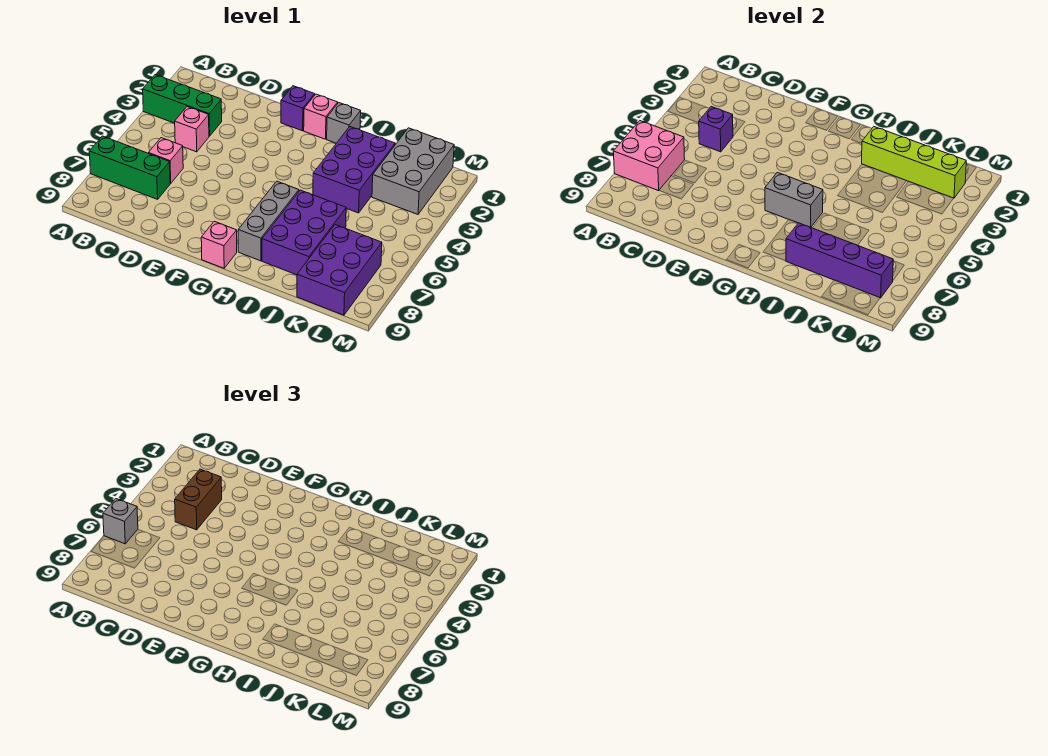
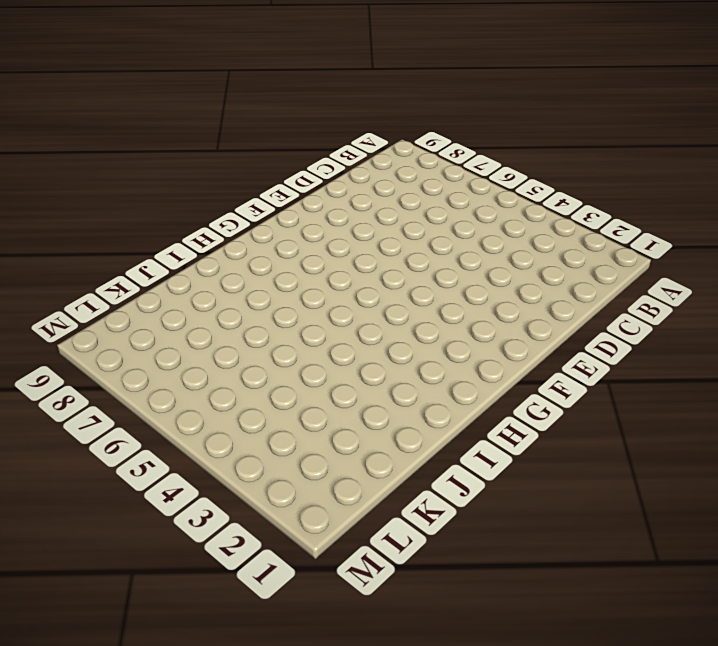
none -> green brick A3:C3 level 1
none -> green brick A7:C7 level 1
none -> pink brick C4 level 1

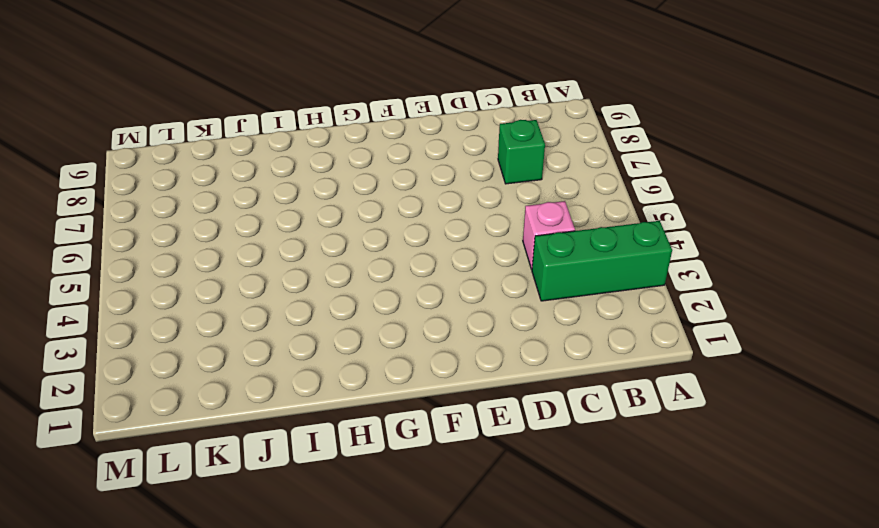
green brick C7 level 1 -> green brick A7:C7 level 1
none -> pink brick C6 level 1
none -> purple brick F1 level 1
none -> pink brick G1 level 1

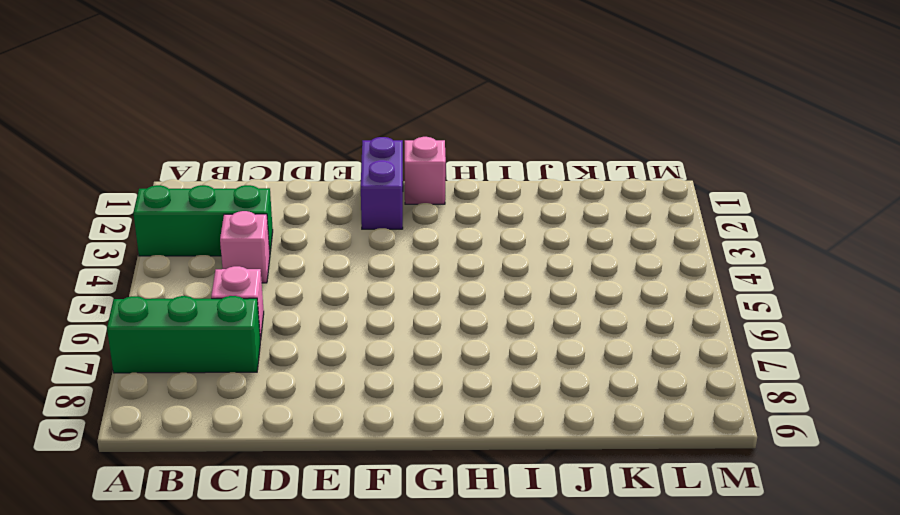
purple brick F1:F2 level 1 -> purple brick F1 level 1
none -> pink brick G9 level 1
none -> grey brick H1 level 1
none -> grey brick H6:H8 level 1

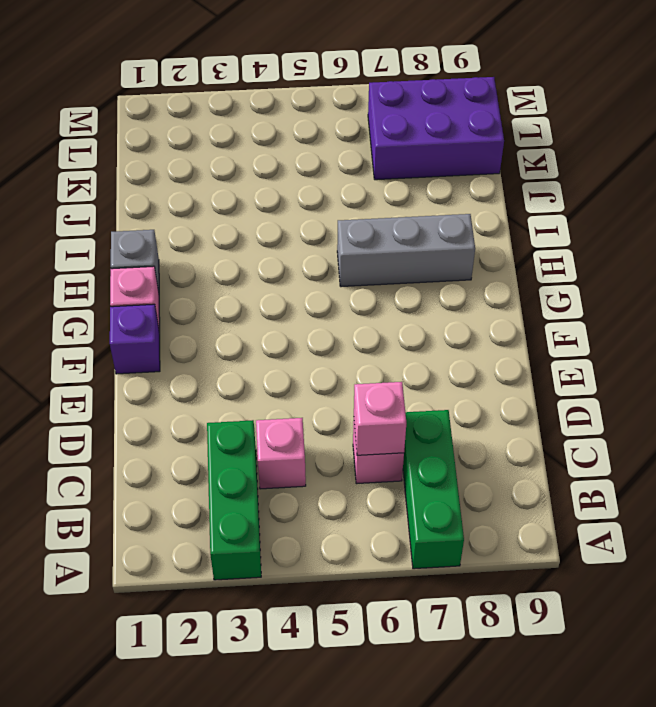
pink brick C6 level 2 -> pink brick G9 level 1
none -> purple brick I2:J4 level 1
none -> purple brick I6:J8 level 1
none -> grey brick K1:L3 level 1

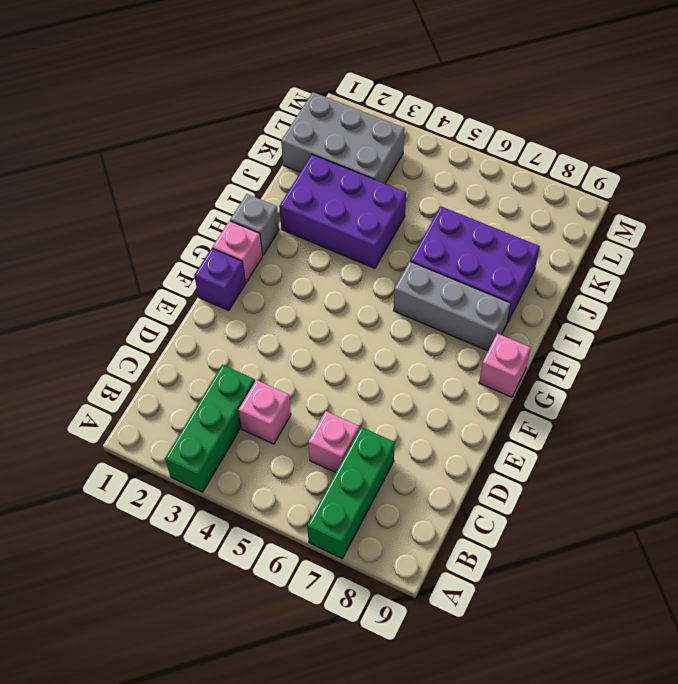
none -> purple brick K7:L9 level 1
none -> pink brick A6:B7 level 2
none -> purple brick C4 level 2

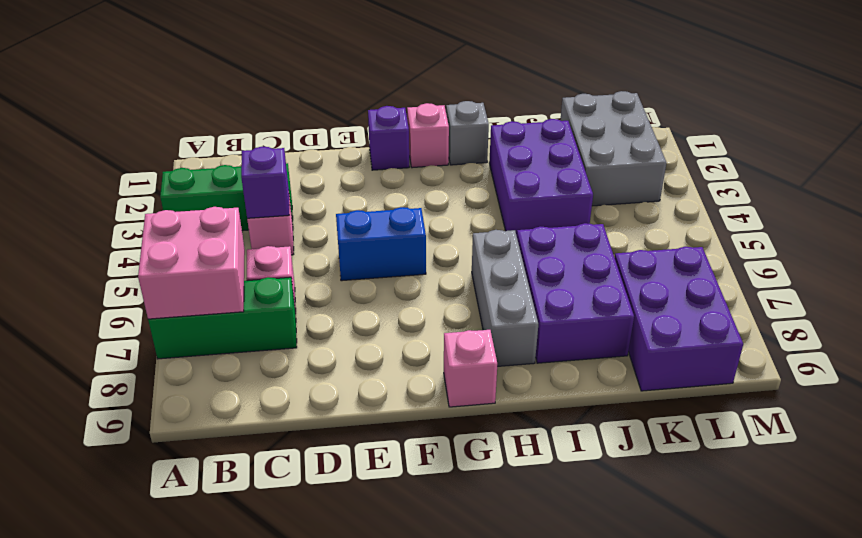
blue brick E5:F5 level 1 -> none
none -> grey brick G6:H6 level 2
none -> lime brick I2:L2 level 2
none -> purple brick I8:L8 level 2

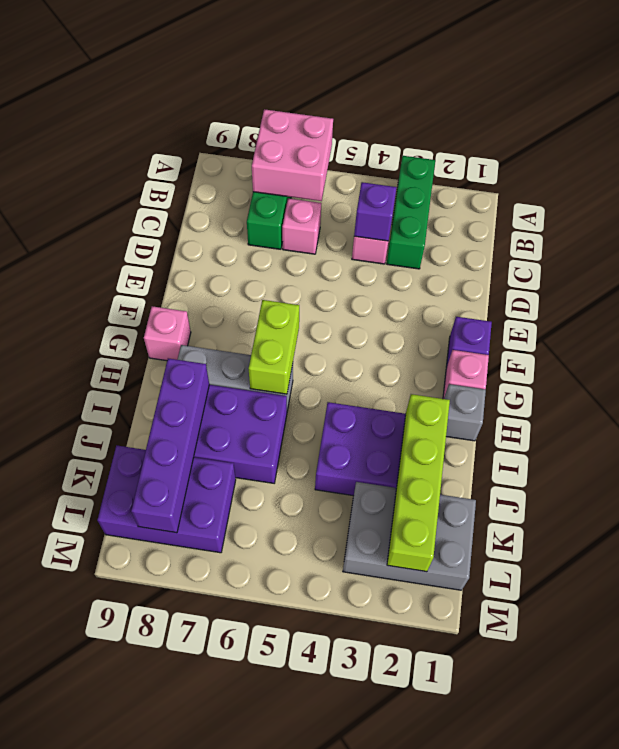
lime brick G6:H6 level 2 -> grey brick G6:H6 level 2
none -> grey brick A6 level 3
none -> brown brick C3:C4 level 3

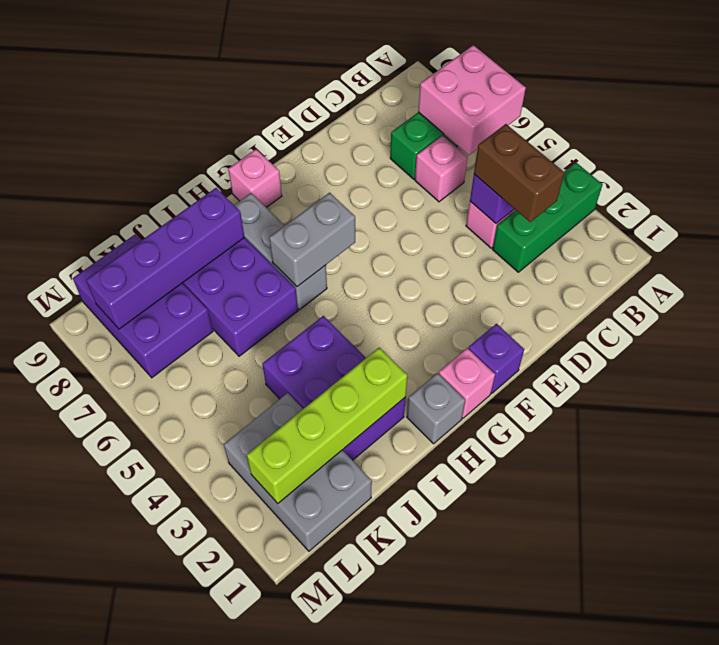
none -> grey brick A6 level 3

